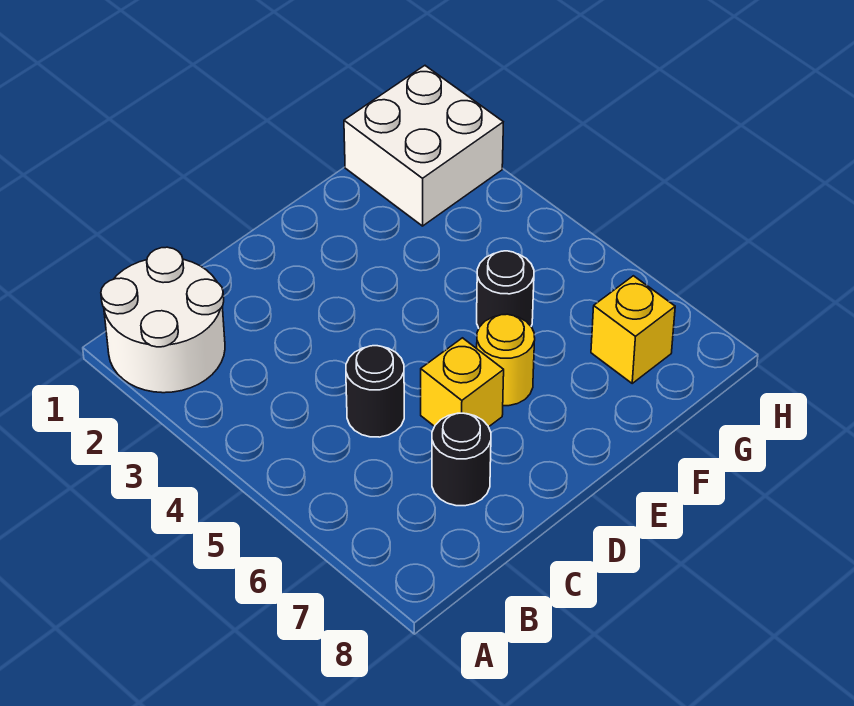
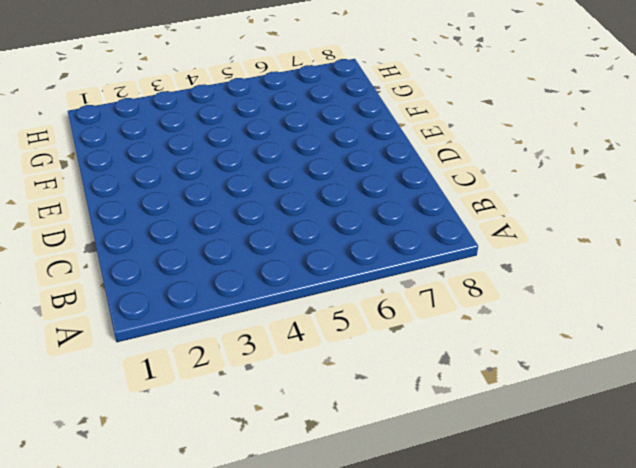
none -> white round brick A1:B2 level 1
none -> black round brick C5 level 1

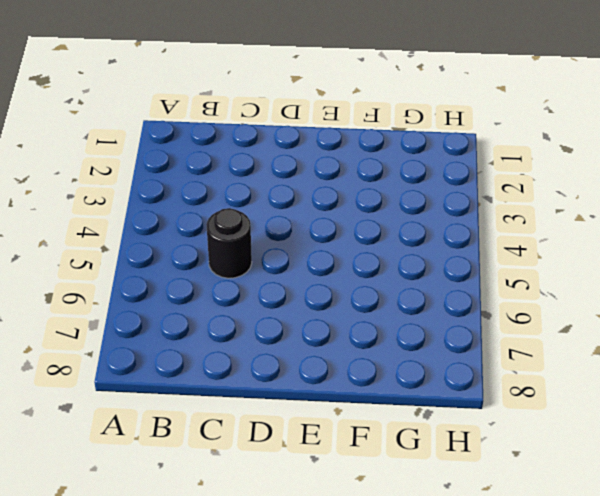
none -> white round brick A1:B2 level 1
none -> black round brick C7 level 1

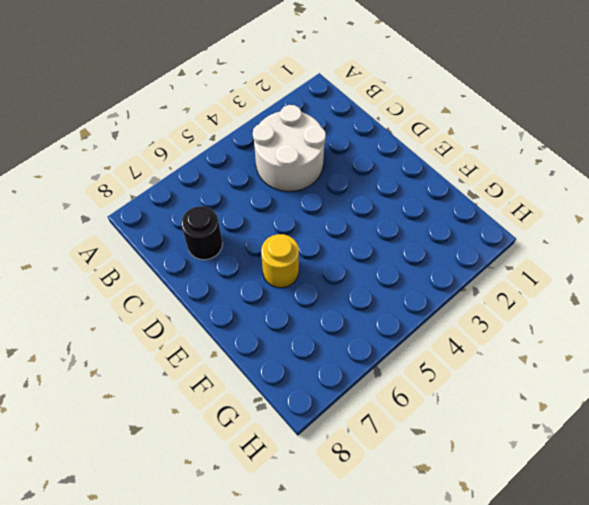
white round brick B3:C4 level 1 -> white round brick A1:B2 level 1
none -> black round brick C5 level 1
none -> yellow brick D6 level 1

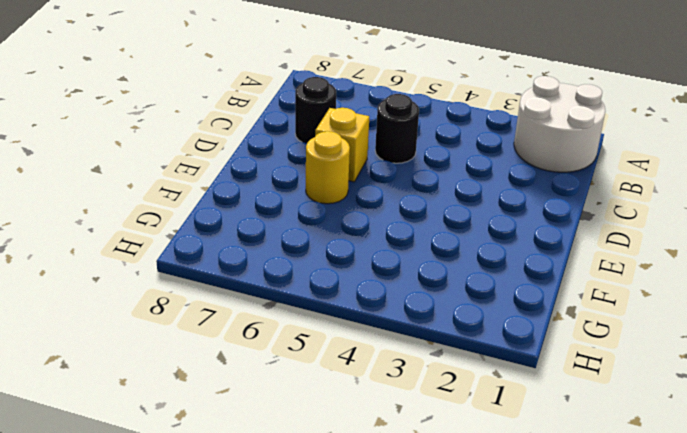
none -> black round brick F5 level 1
none -> white brick G1:H2 level 1

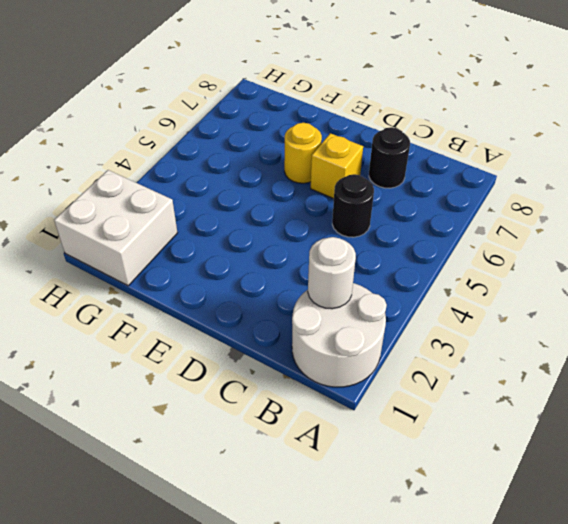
white round brick B2 level 2 -> none
none -> black round brick F5 level 1
none -> yellow brick G7 level 1

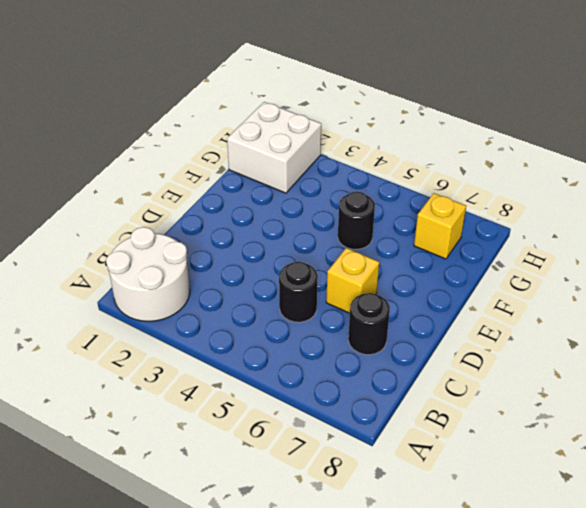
none -> yellow round brick E6 level 1

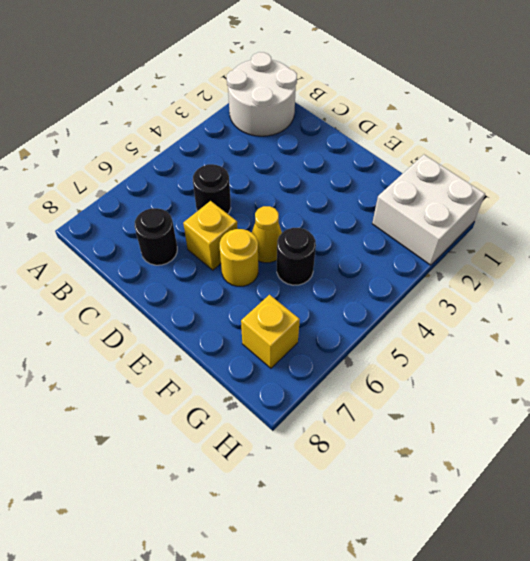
yellow cone E5 level 1 -> none

